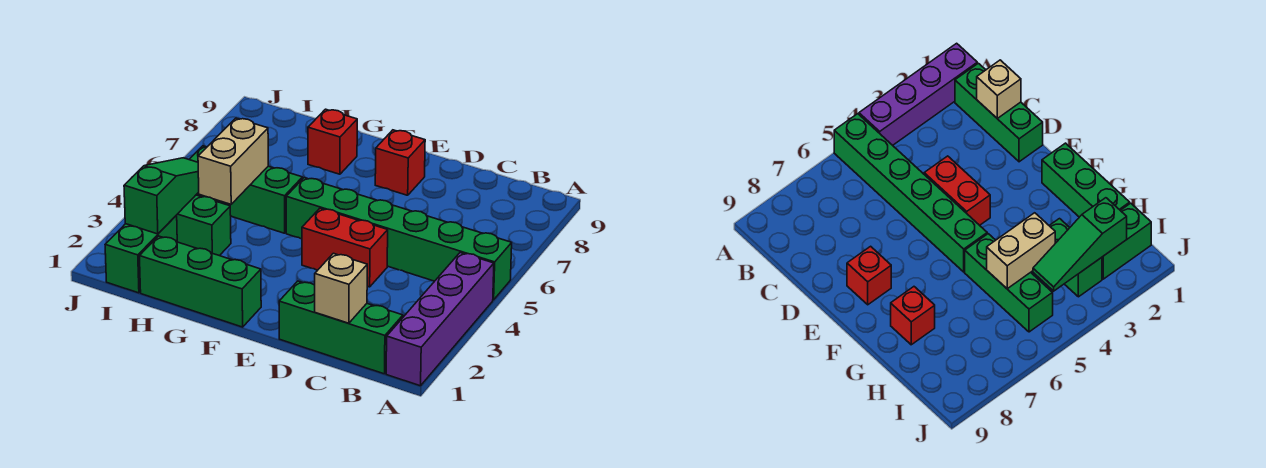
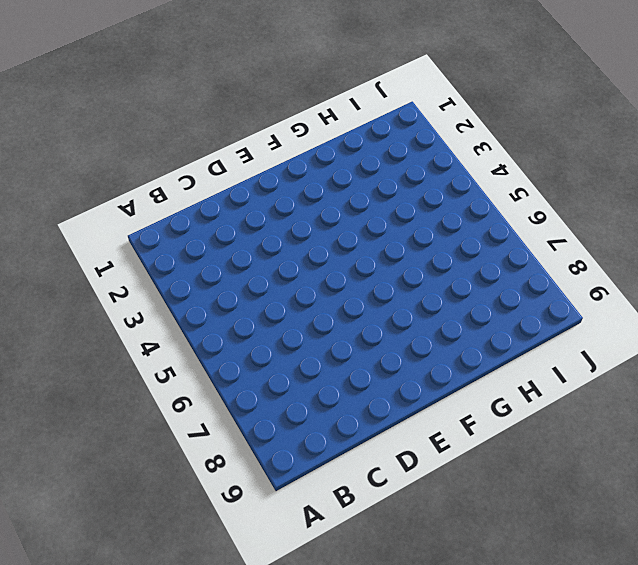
none -> purple brick A1:A4 level 1
none -> green brick A5:F5 level 1
none -> green brick B1:D1 level 1

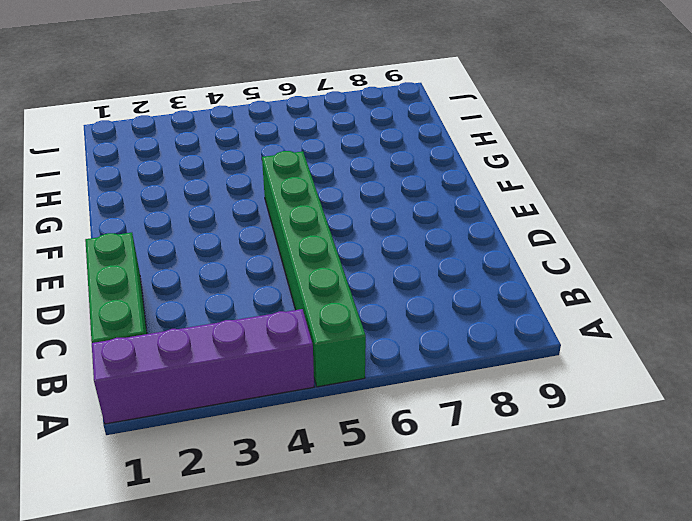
none -> red brick D4:E4 level 1
none -> red brick E8 level 1
none -> green brick F1:H1 level 1

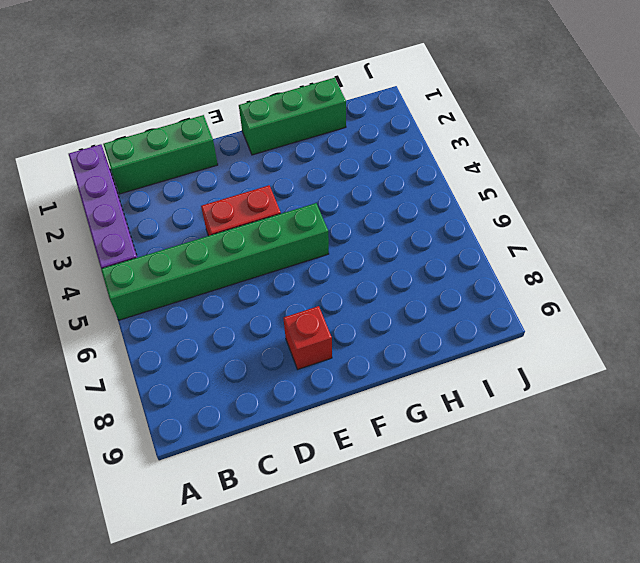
none -> green brick G5:I5 level 1
none -> red brick G8 level 1
none -> green brick H3:I3 level 1

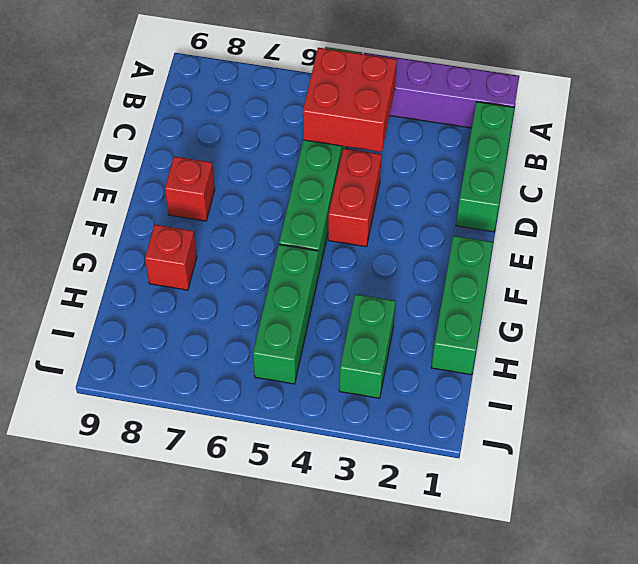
red brick B4:C5 level 2 -> none
none -> green brick I1:I2 level 1
none -> tan brick C1 level 2
none -> tan brick H4:H5 level 2

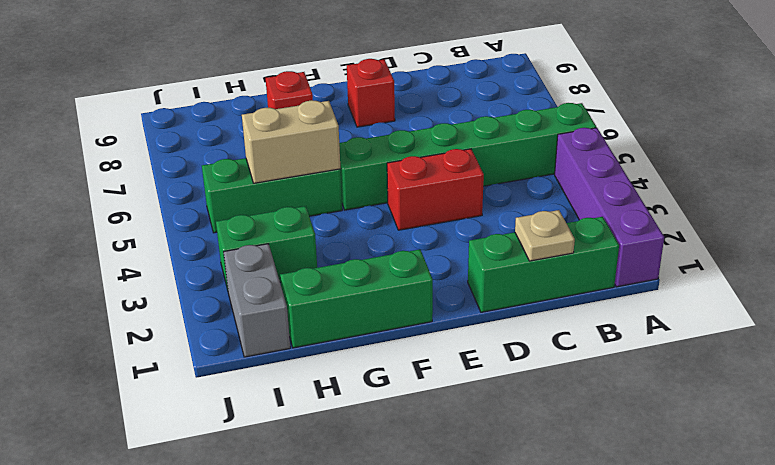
tan plate C1 level 2 -> tan brick C1 level 2
tan brick G5:H5 level 2 -> tan brick H4:H5 level 2
grey brick I1:I2 level 1 -> green brick I1:I2 level 1
none -> green slope I2:I4 level 2 top 2

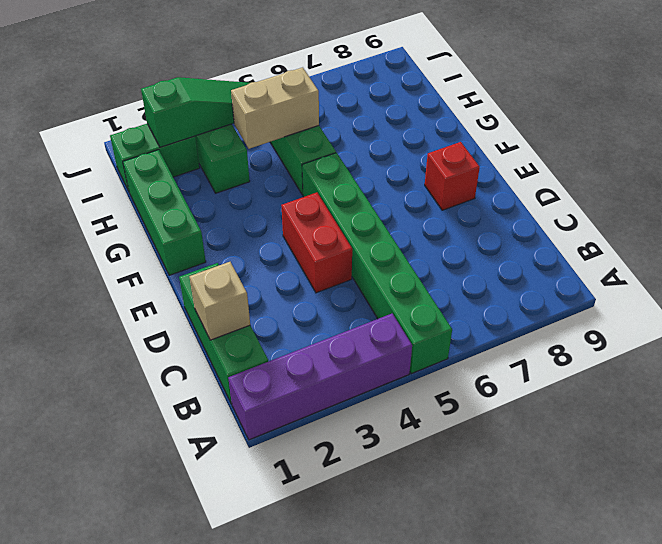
none -> red brick G8 level 1

